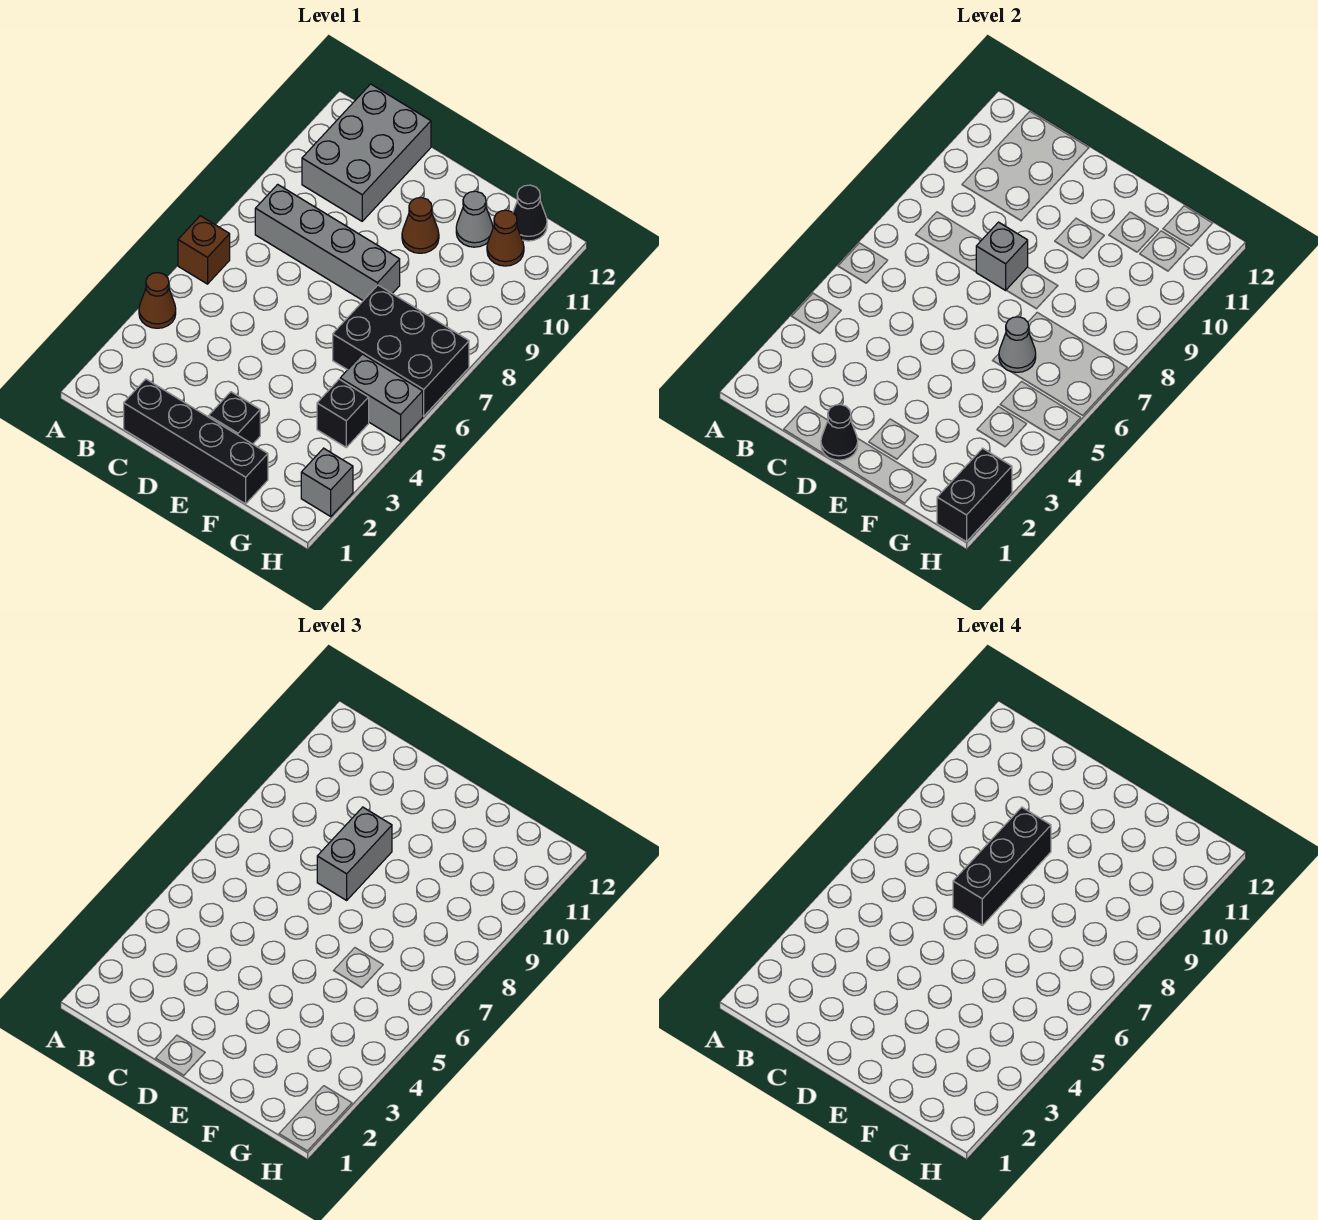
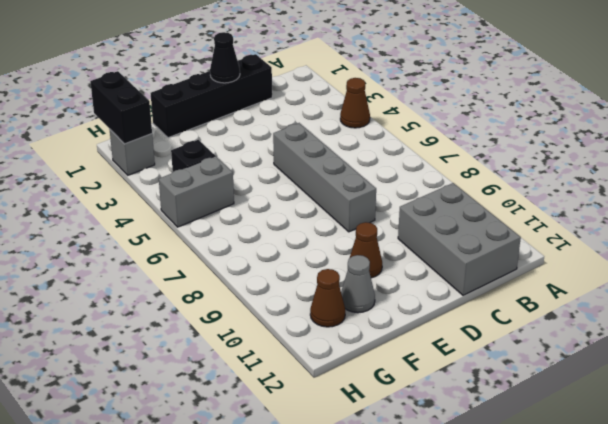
grey brick D5:D8 level 1 -> grey brick B8:E8 level 1
none -> brown brick A6 level 1
none -> black brick E2 level 1
none -> black brick F6:H7 level 1

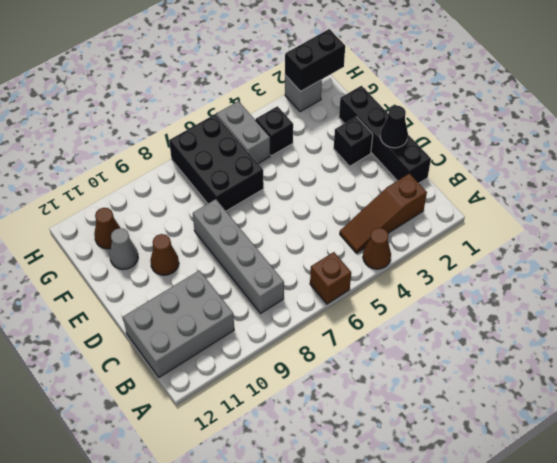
brown slope B2:B4 level 1 top 2 -> none
none -> black cone G12 level 1
none -> grey brick D8 level 2
none -> grey cone F6 level 2

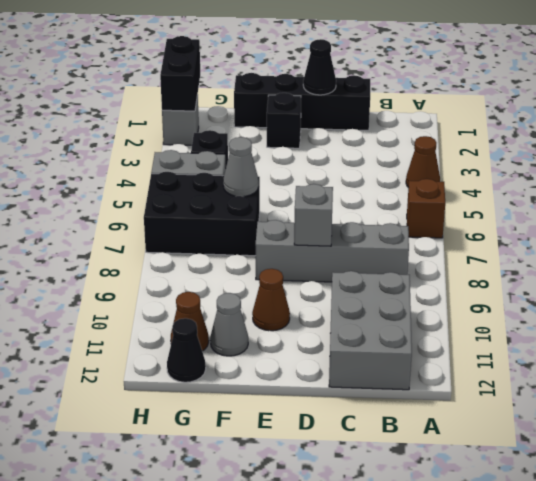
none -> grey brick D8:D9 level 3
none -> black brick D7:D9 level 4

